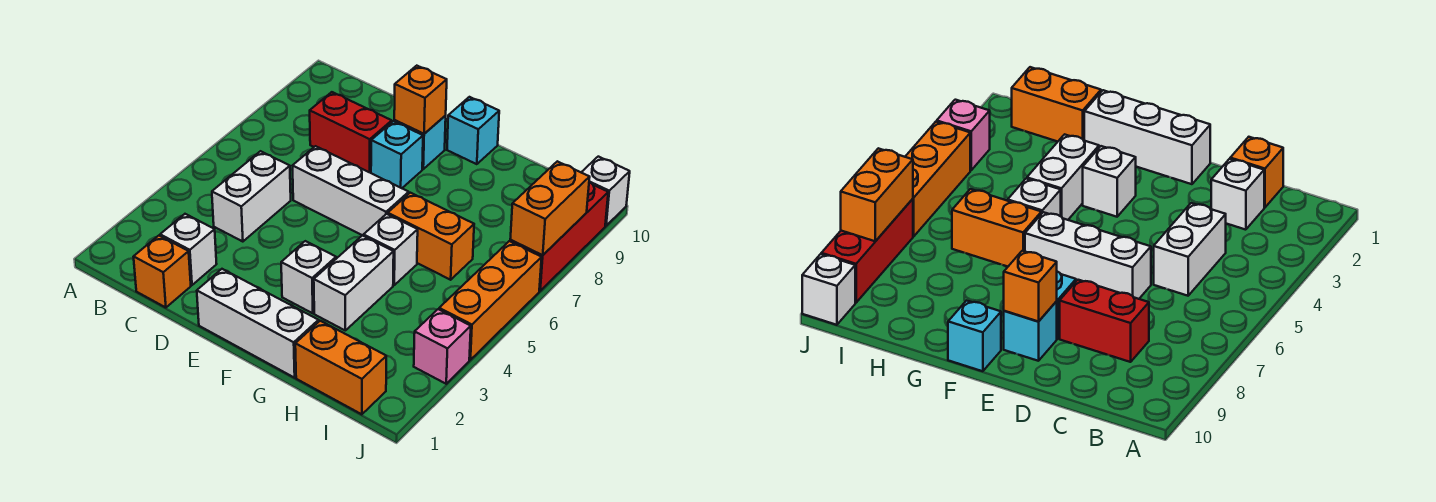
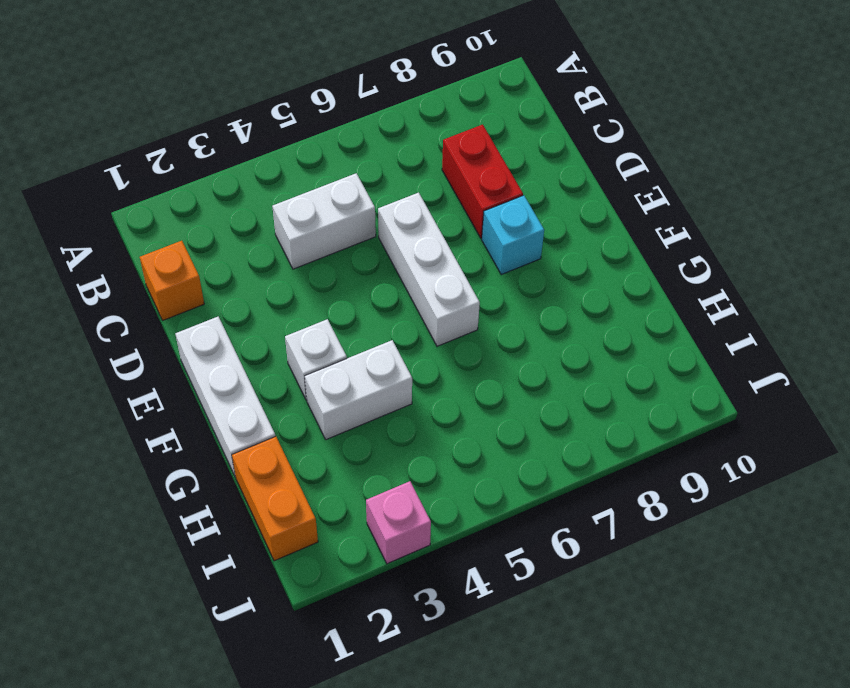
none -> white brick C2 level 1
none -> cyan brick E9 level 1
none -> cyan brick F10 level 1

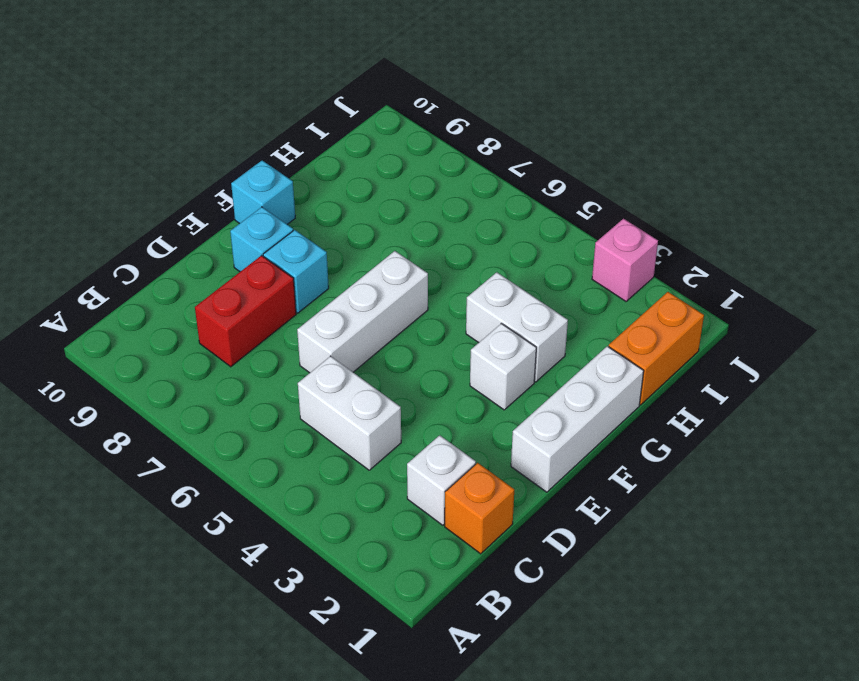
none -> white brick G5 level 1
none -> orange brick G6:H6 level 1
none -> orange brick J4:J6 level 1

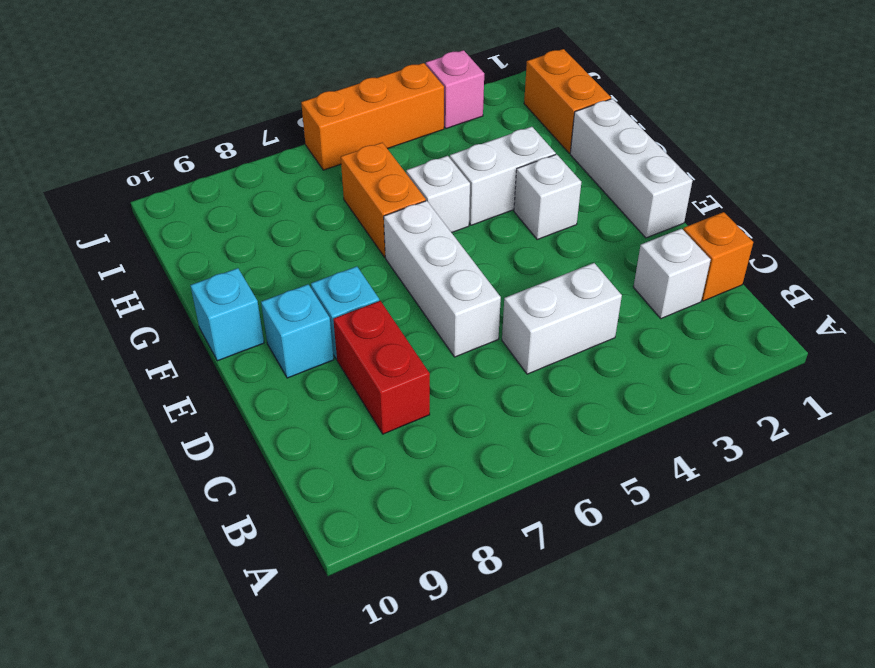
none -> red brick J7:J9 level 1
none -> white brick J10 level 1
none -> orange brick E9 level 2

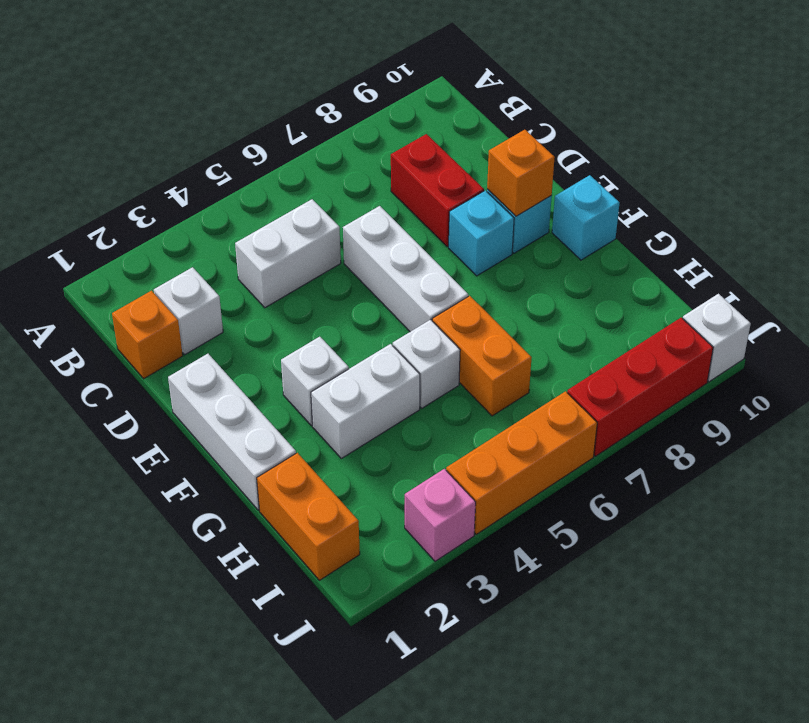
none -> orange brick J7:J8 level 2

